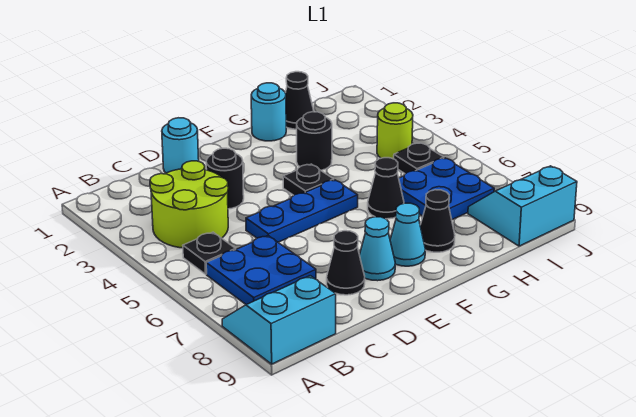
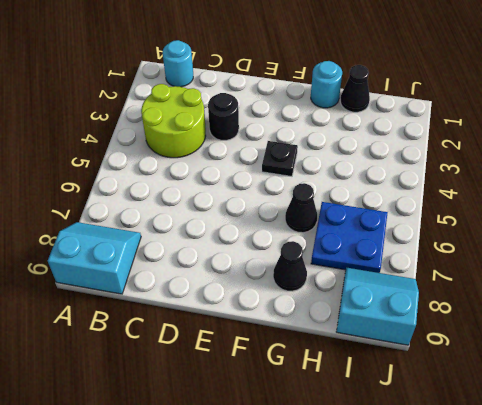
cyan round brick B1 level 1 -> cyan round brick D1 level 1
none -> black plate B5 level 1
none -> blue plate B6:C7 level 1
none -> blue plate D5:F5 level 1

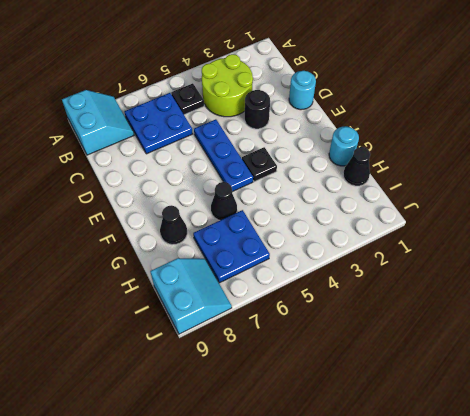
none -> black cone D8 level 1
none -> cyan cone E8 level 1
none -> cyan cone F8 level 1

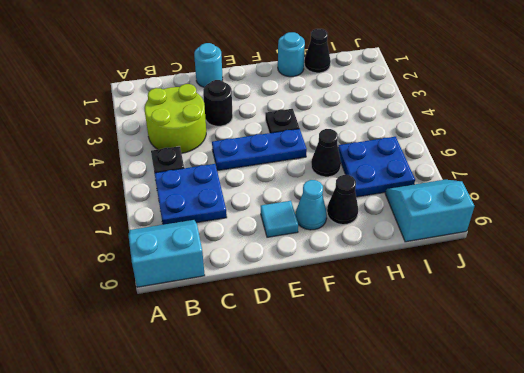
cyan tile E8 level 1 -> cyan cone E8 level 1
none -> black cone D8 level 1
none -> black round brick G3 level 1
none -> lime round brick I4 level 1

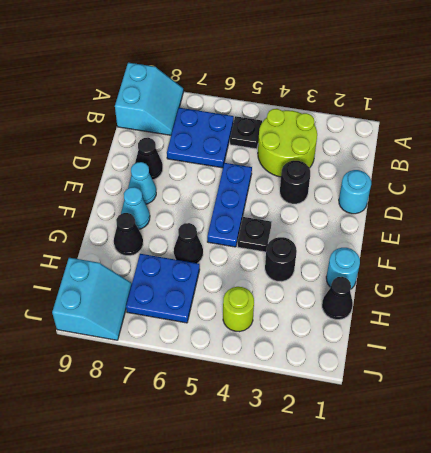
none -> black plate I5 level 1

